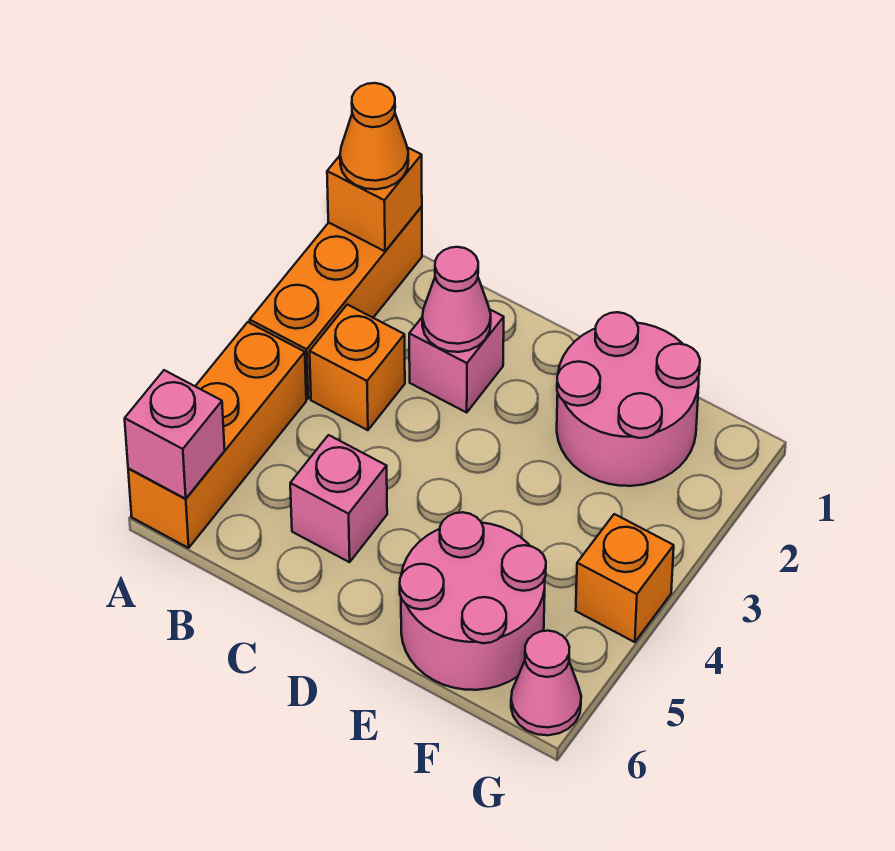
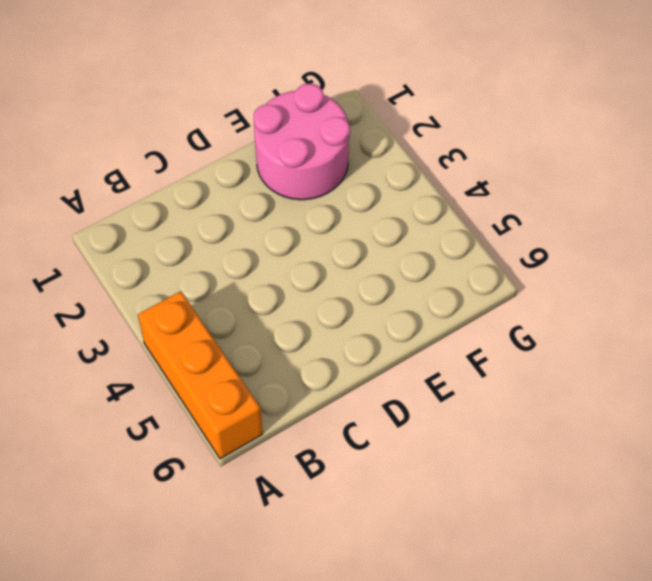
none -> orange brick A1:A3 level 1
none -> orange brick B3 level 1
none -> pink brick C2 level 1

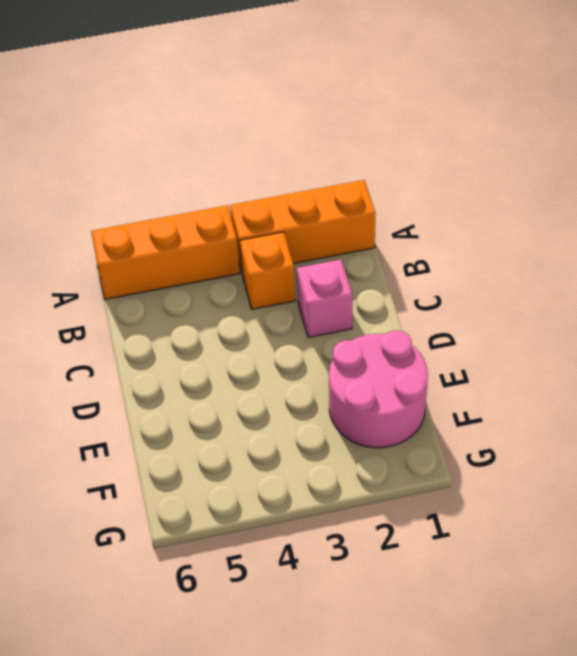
none -> pink brick C5 level 1
none -> pink round brick E5:F6 level 1
none -> orange brick G4 level 1

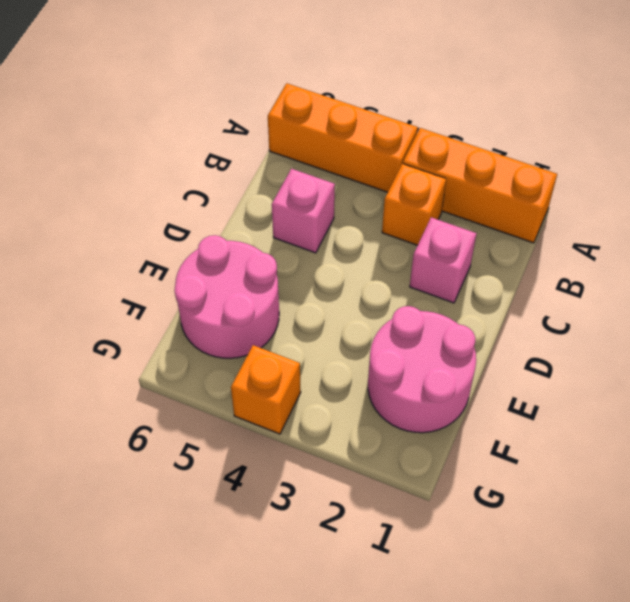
none -> pink cone G6 level 1
none -> orange brick A1 level 2
none -> pink brick A6 level 2

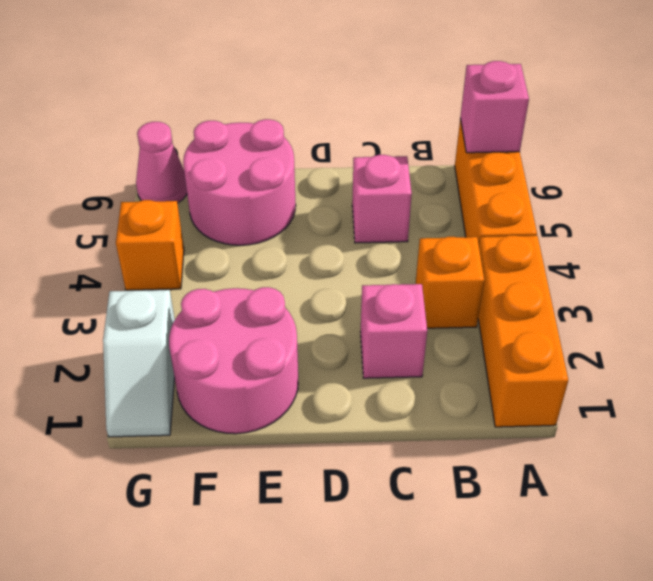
white slope G1:G2 level 1 top 2 -> none
none -> orange brick A1 level 2
none -> pink cone C2 level 2
none -> orange cone A1 level 3

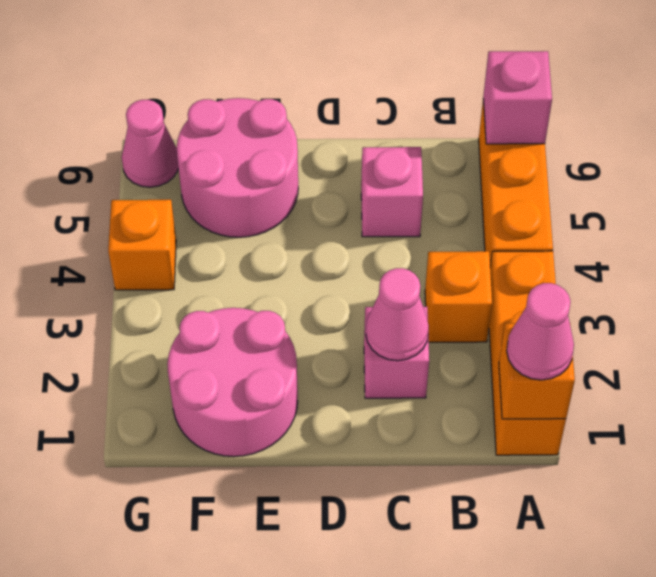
pink cone A1 level 3 -> orange cone A1 level 3

